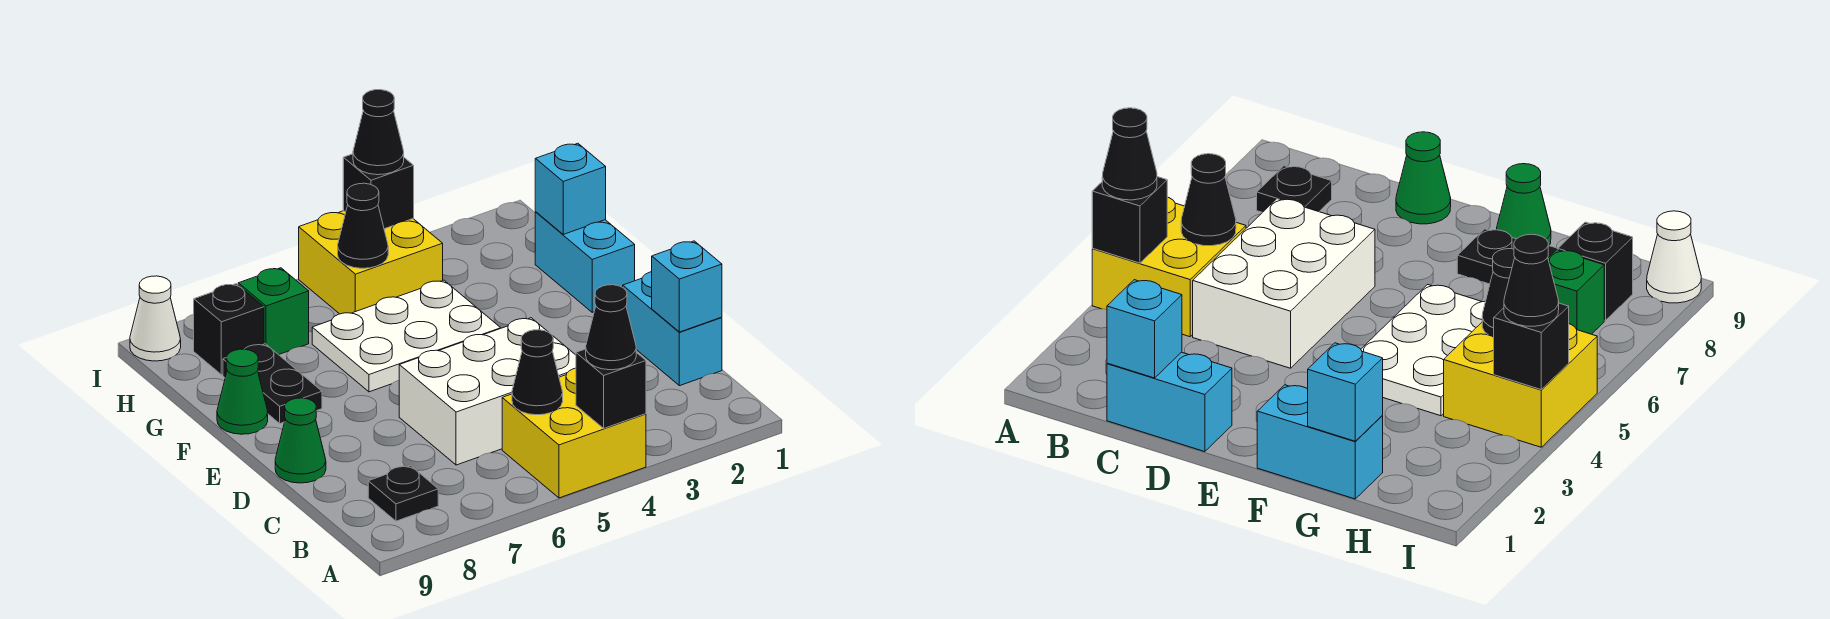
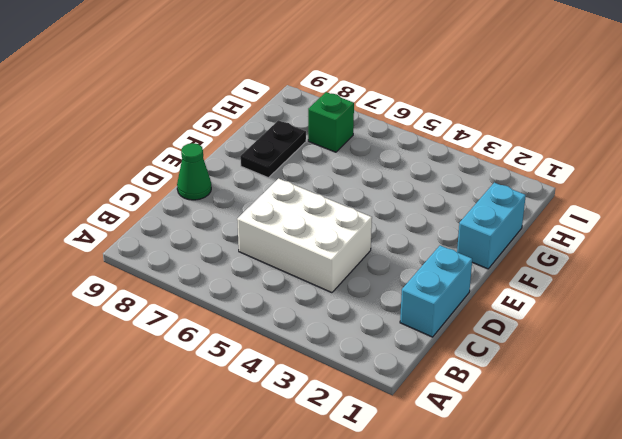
none -> yellow brick A4:B5 level 1
none -> black plate B8 level 1
none -> white plate F4:G6 level 1

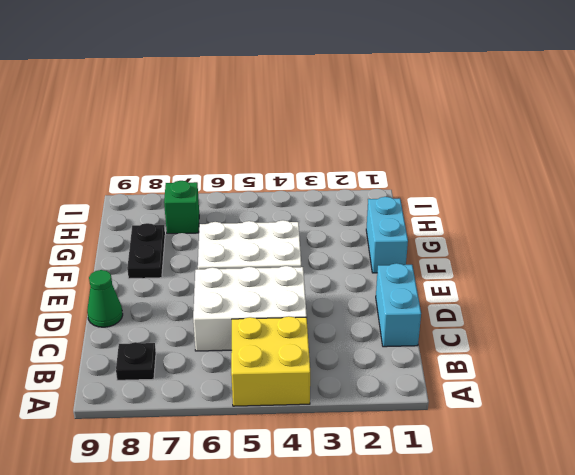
none -> green cone F9 level 1
none -> yellow brick H4:I5 level 1
none -> black brick H8 level 1

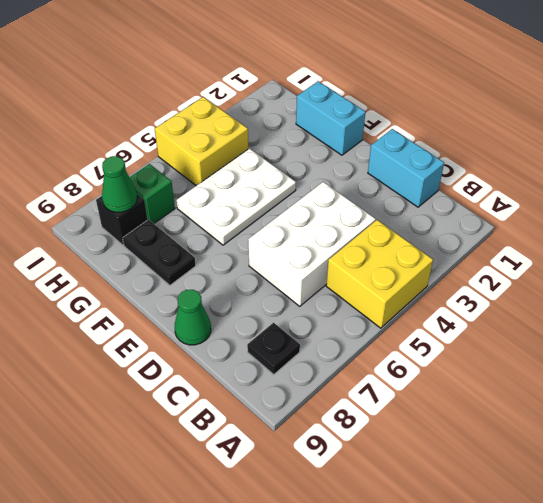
green cone H8 level 2 -> green cone F9 level 1
none -> white cone I9 level 1
none -> black brick A4 level 2
none -> black cone B5 level 2

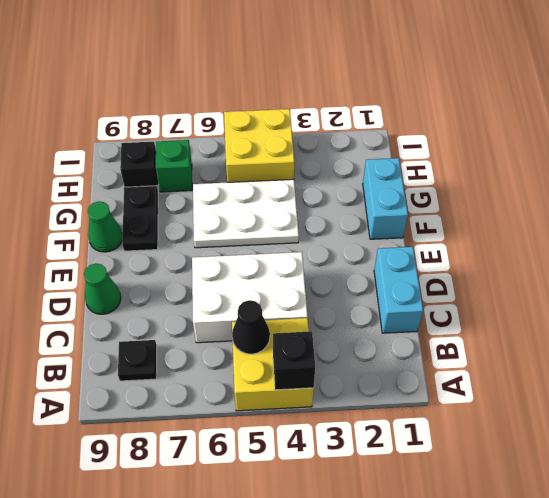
none -> white cone I9 level 1
none -> cyan brick C1 level 2
none -> cyan brick G1 level 2

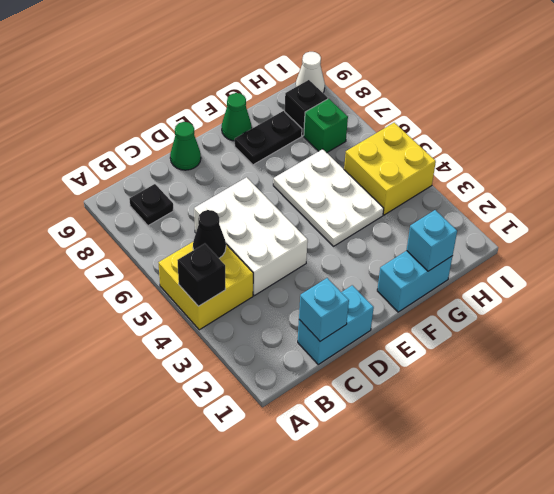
none -> black cone H5 level 2
none -> black brick I4 level 2
none -> black cone A4 level 3

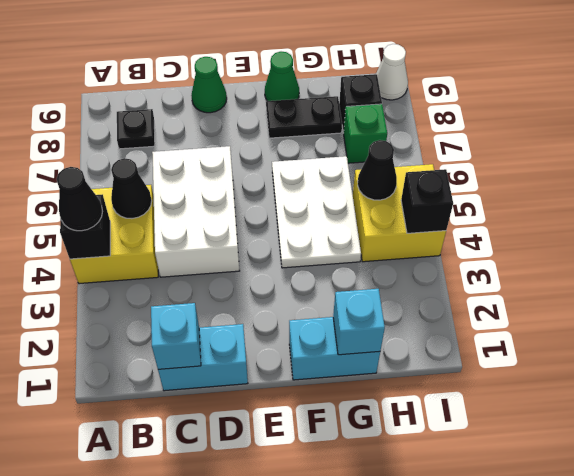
none -> black cone I4 level 3

